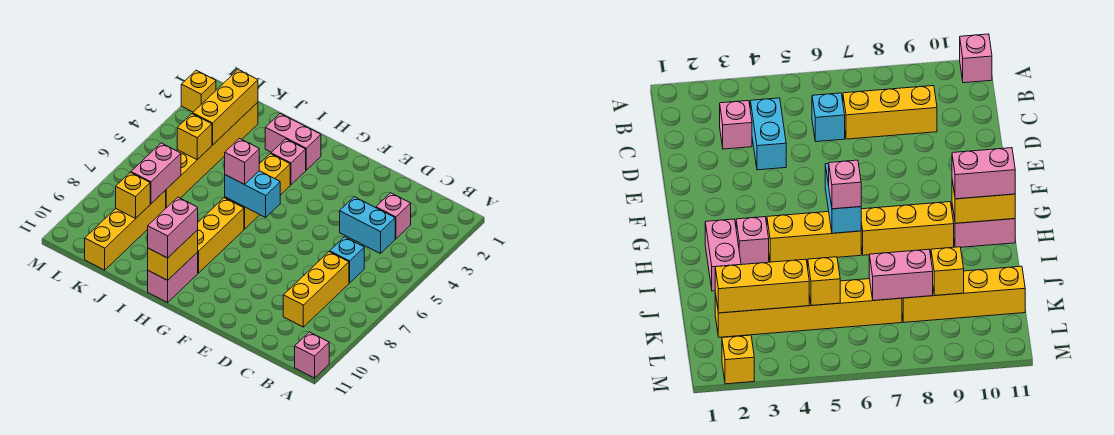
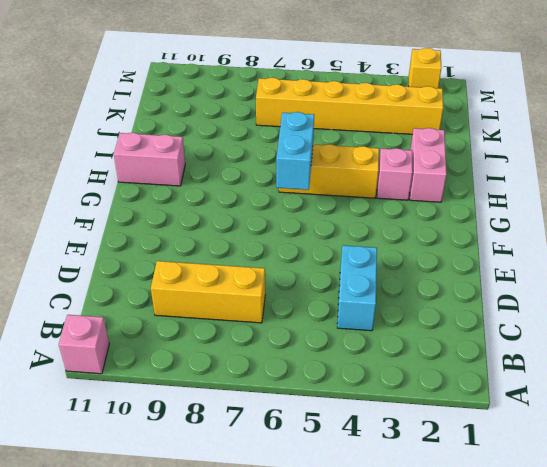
none -> pink brick C3 level 1
none -> cyan brick C6 level 1
none -> yellow brick H7:H9 level 1

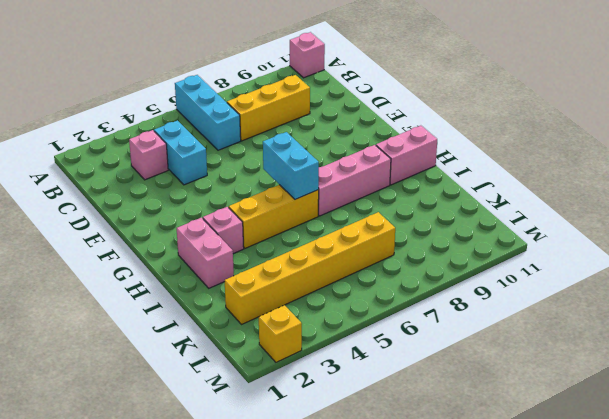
cyan brick A6:C6 level 1 -> cyan brick C6 level 1
pink brick H7:H9 level 1 -> yellow brick H7:H9 level 1
none -> yellow brick K8:K11 level 1
none -> yellow brick H10:H11 level 2
none -> yellow brick K2:K4 level 2

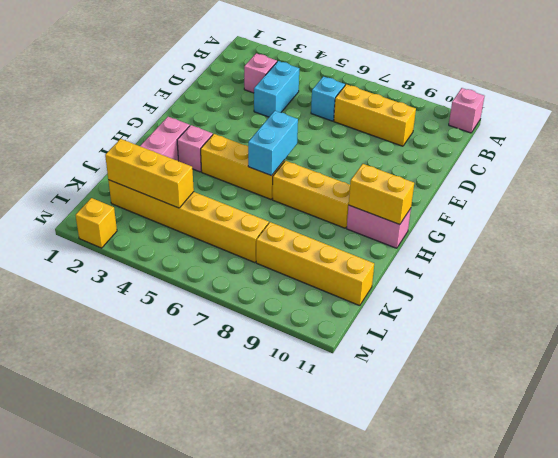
none -> yellow brick K5 level 2
none -> pink brick K7:K8 level 2
none -> yellow brick K9 level 2

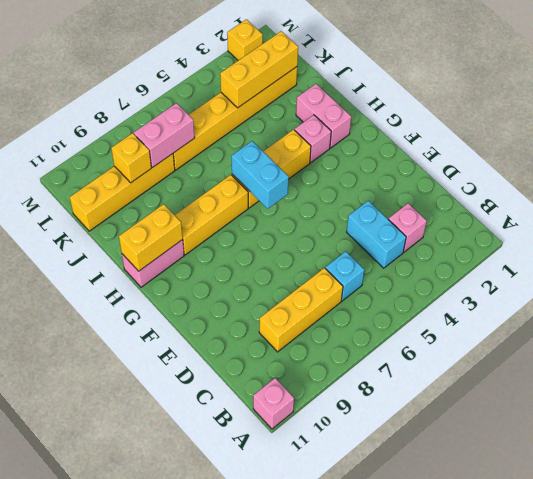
none -> yellow brick K5 level 2
none -> pink brick H6 level 3
none -> pink brick H10:H11 level 3

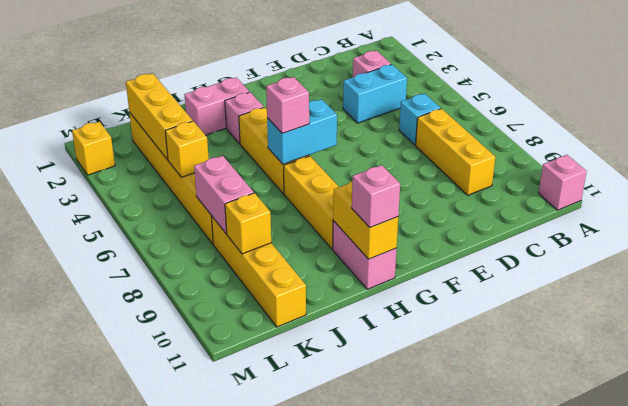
pink brick H11 level 3 -> pink brick H10:H11 level 3

